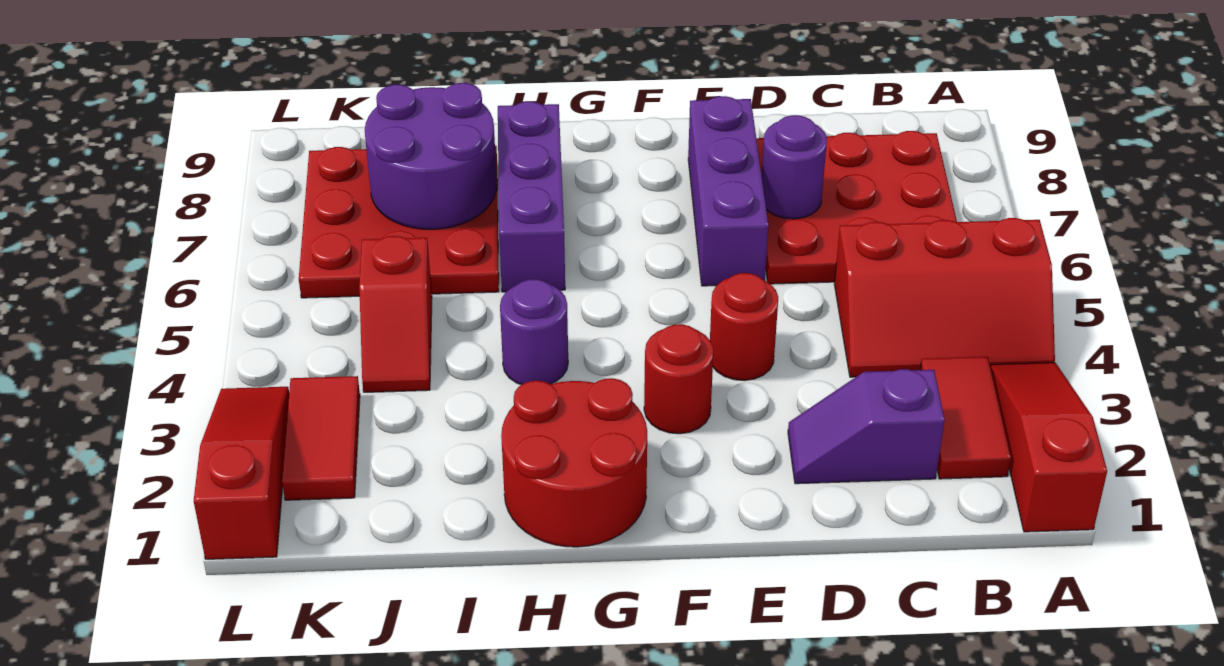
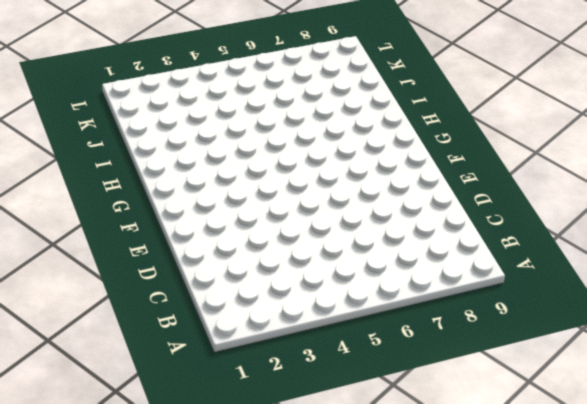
none -> red slope A1:A3 level 1 top 1
none -> red slope A4:C5 level 1 top 5
none -> red tile B2:B3 level 1

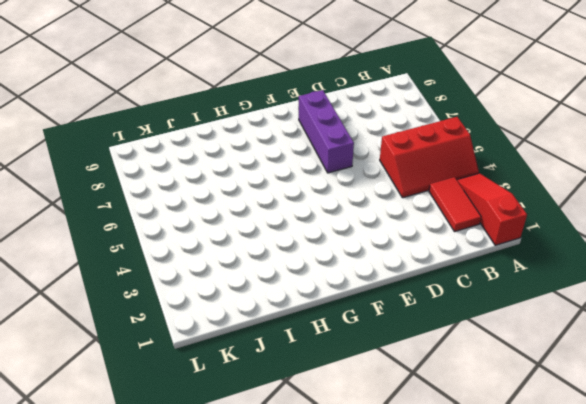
none -> red plate B6:D8 level 1
none -> purple slope C2:D2 level 1 top C
none -> red round brick E4 level 1

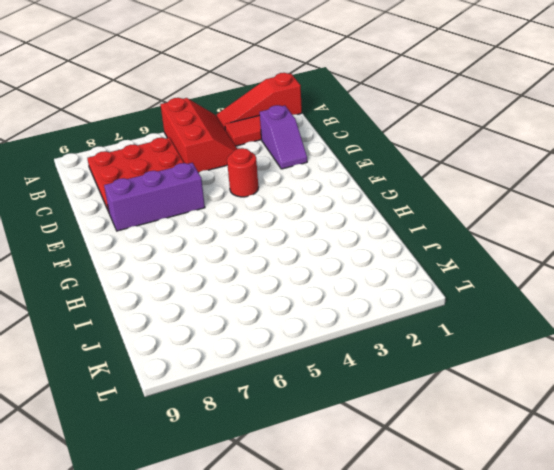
none -> red round brick F3 level 1
none -> red round brick G1:H2 level 1
none -> purple round brick H4 level 1

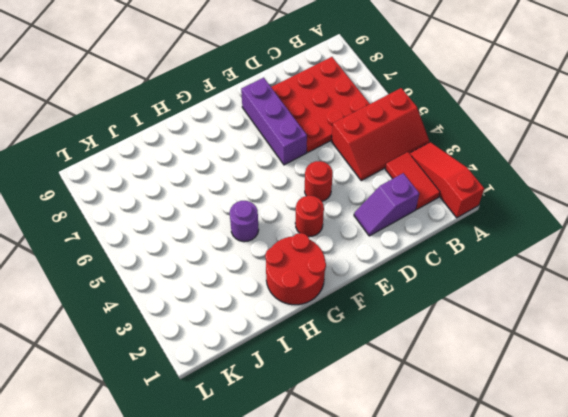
none -> purple brick H6:H8 level 1
none -> red plate I6:K8 level 1
none -> red slope J4:J5 level 1 top 5

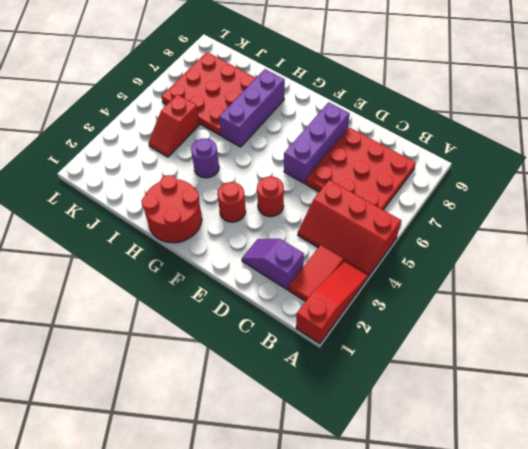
none -> red tile K2:K3 level 1
none -> red slope L1:L3 level 1 top 1
none -> purple round brick D7 level 2

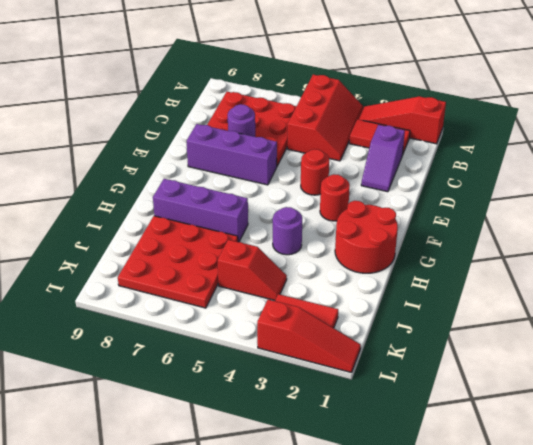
red slope L1:L3 level 1 top 3 -> red slope L1:L3 level 1 top 1
none -> purple round brick I7:J8 level 2

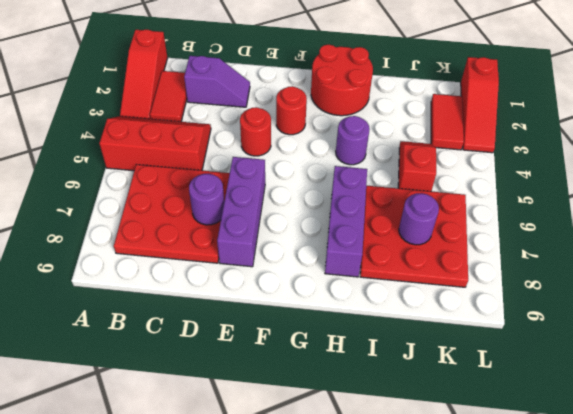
purple round brick J7 level 2 -> purple round brick I7:J8 level 2

